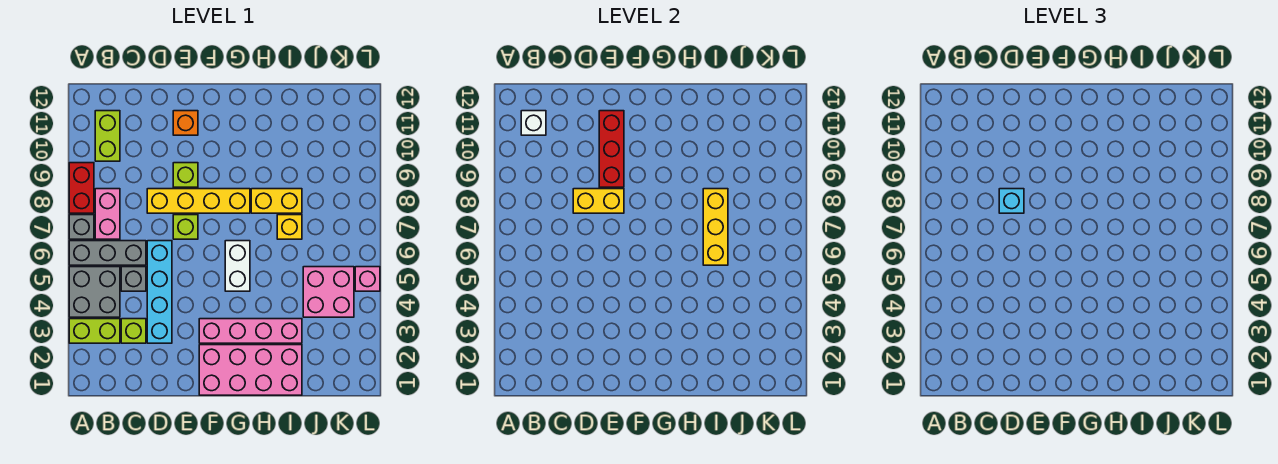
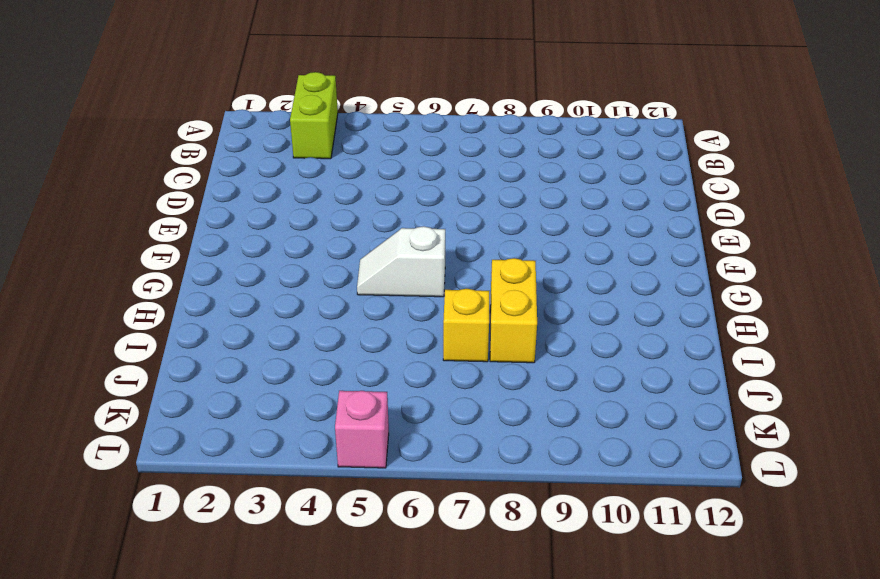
white slope G5:G6 level 1 top 6 -> white brick G5:G6 level 1
none -> grey brick A4:B5 level 1
none -> grey brick A6:C6 level 1
none -> grey brick A7 level 1

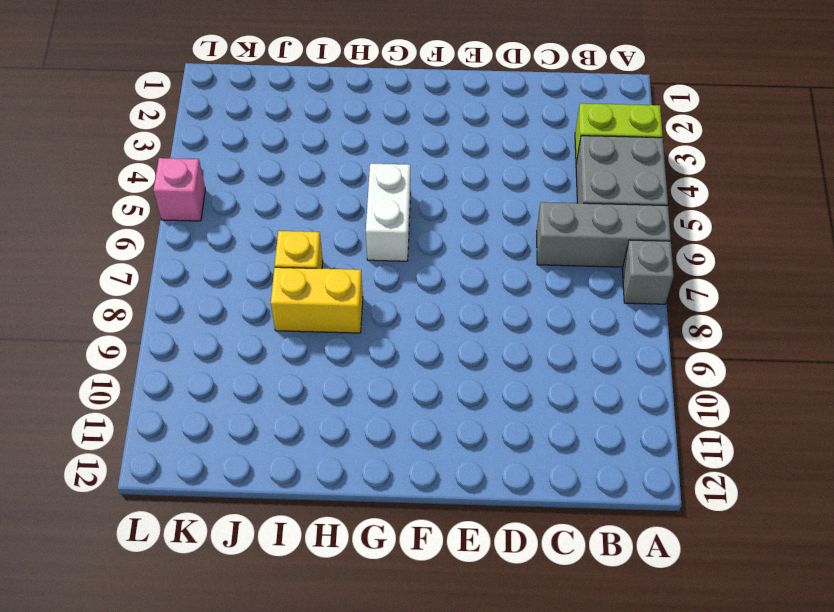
none -> red brick A8:A9 level 1
none -> pink brick B7:B8 level 1
none -> lime brick B10:B11 level 1

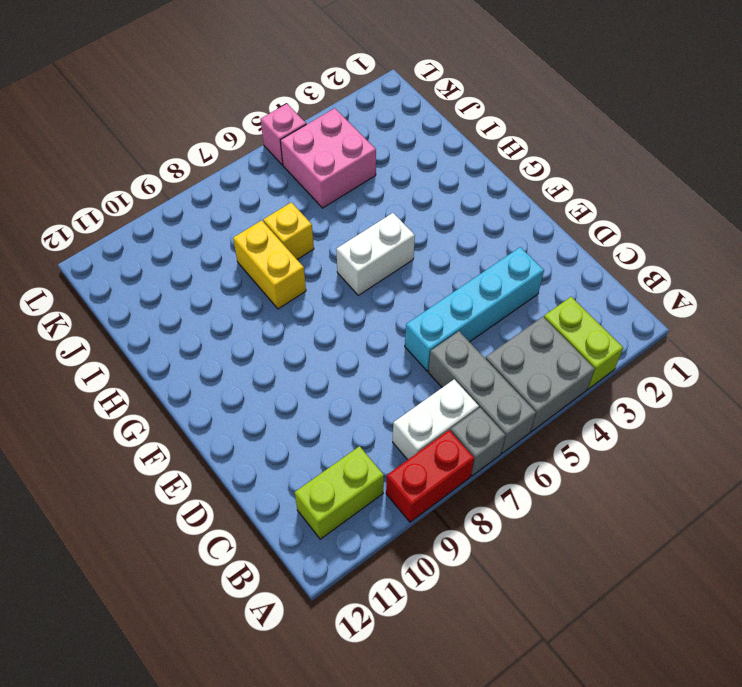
white brick B7:B8 level 1 -> pink brick B7:B8 level 1
none -> lime brick C3 level 1
none -> grey brick C5 level 1
none -> yellow brick D8:G8 level 1

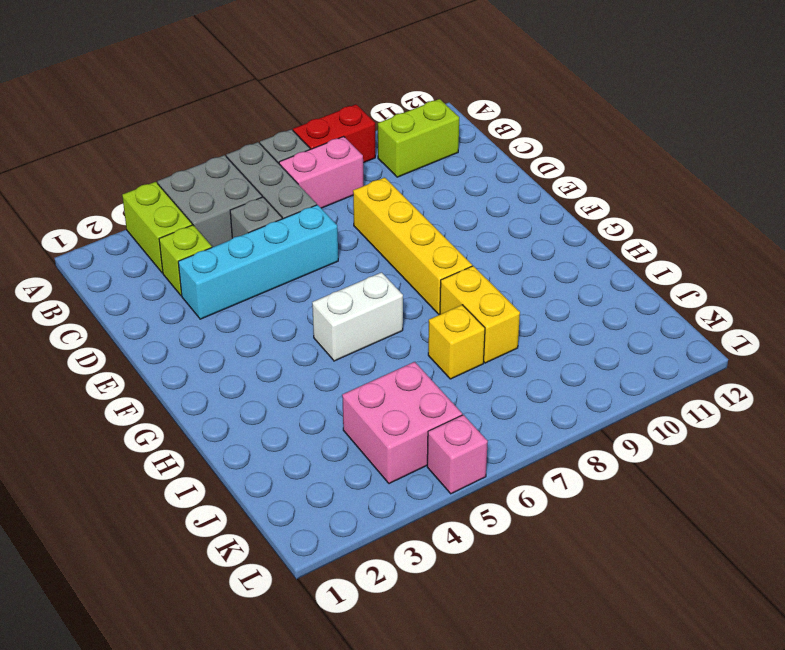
none -> lime brick E7 level 1
none -> lime brick E9 level 1
none -> orange brick E11 level 1

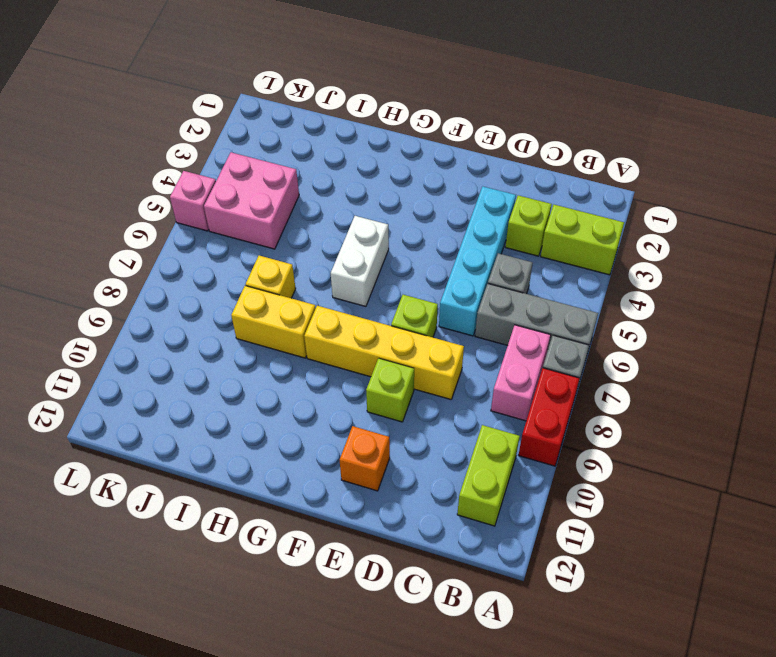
none -> grey brick A4:B5 level 1
none -> pink brick F1:I2 level 1
none -> pink brick F3:I3 level 1

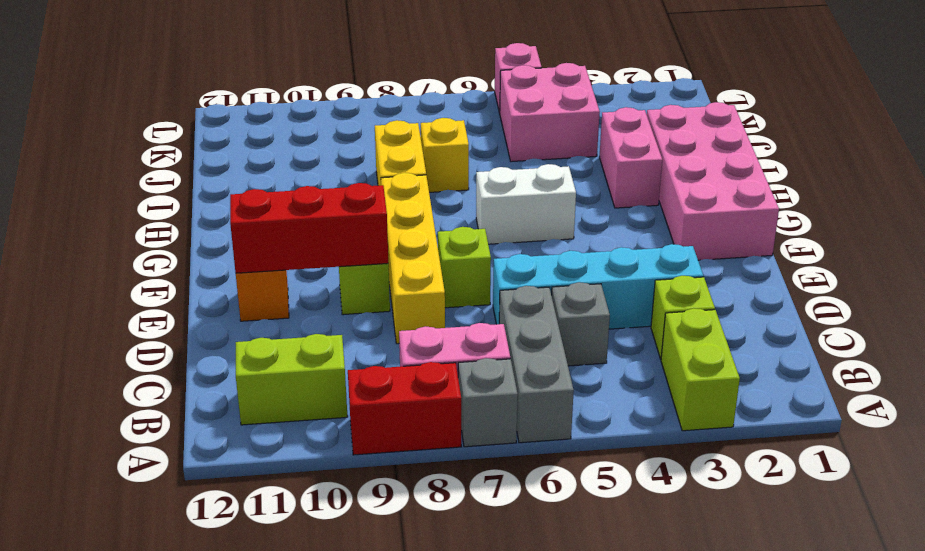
pink brick H3:I3 level 1 -> pink brick F3:I3 level 1
none -> grey brick A4:B5 level 1
none -> white brick B11 level 2
none -> yellow brick D8:E8 level 2

